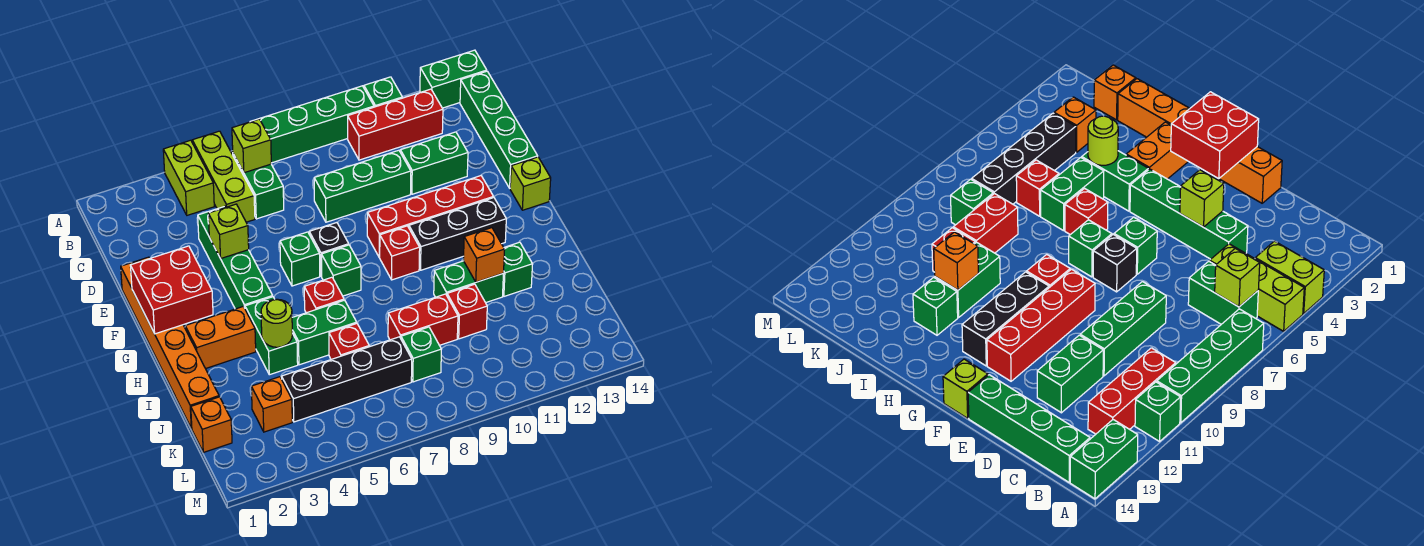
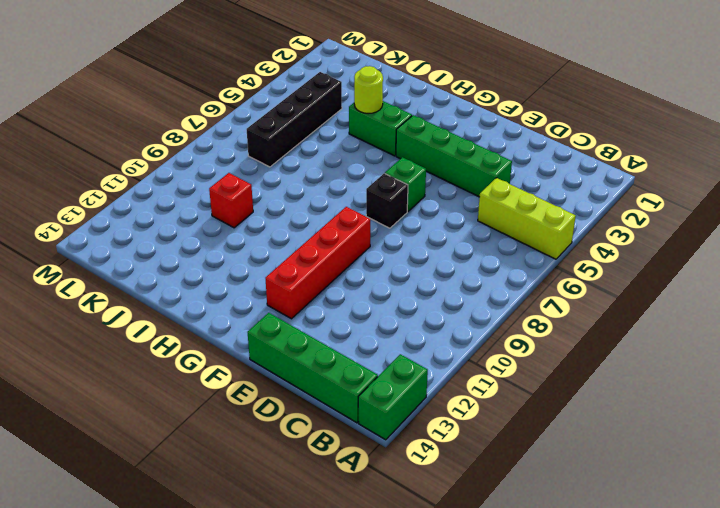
none -> lime brick A4:B4 level 1
none -> green brick A7:A10 level 1
none -> green brick A11 level 1
none -> green brick B6:C6 level 1

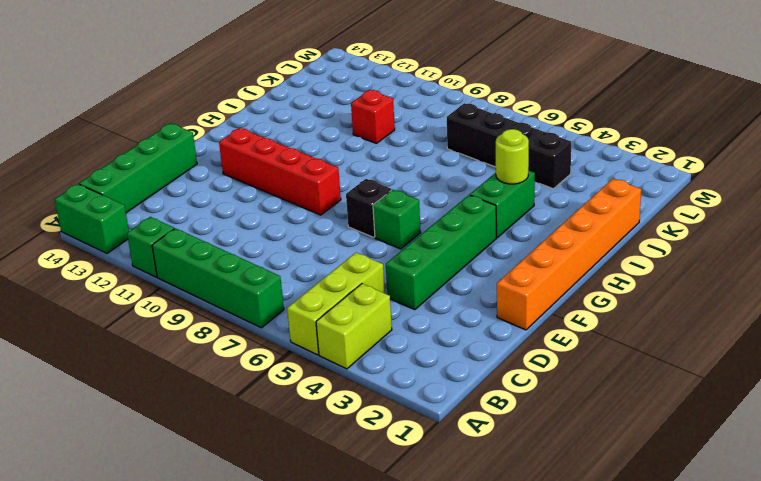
none -> green brick B6:C6 level 1
none -> red brick B10:B12 level 1
none -> green brick D8:D10 level 1
none -> green brick D11:D12 level 1

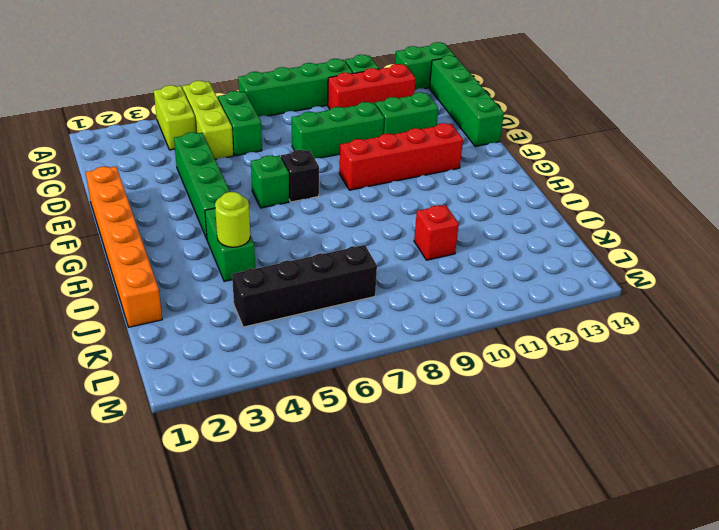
none -> lime brick F14 level 1
none -> green brick G7 level 1
none -> red brick G9 level 1
none -> black brick G10:G12 level 1

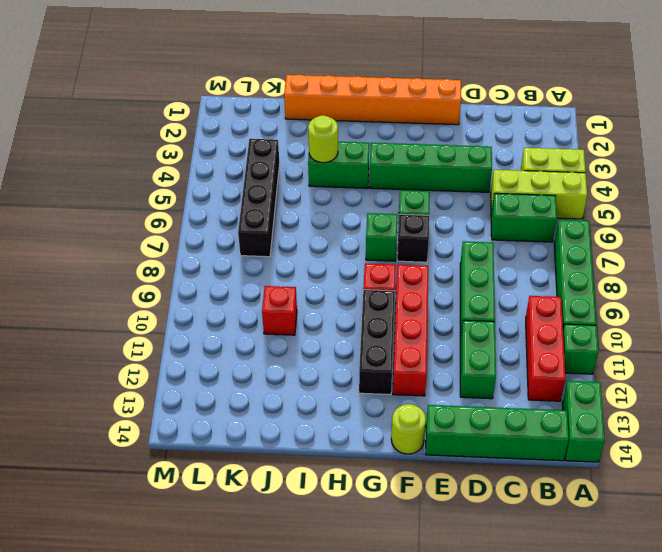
lime round brick F14 level 1 -> lime brick F14 level 1
none -> orange brick H2:H3 level 1
none -> red brick H6 level 1
none -> green brick I5:I6 level 1
none -> green brick I10:I11 level 1

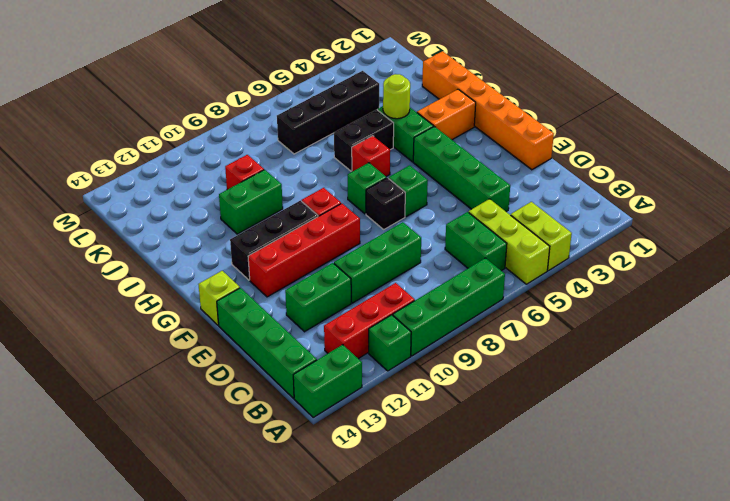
black brick I5:I6 level 1 -> green brick I5:I6 level 1
none -> green brick I12 level 1
none -> red brick J6 level 1
none -> red brick J8:J9 level 1
none -> orange brick K1 level 1

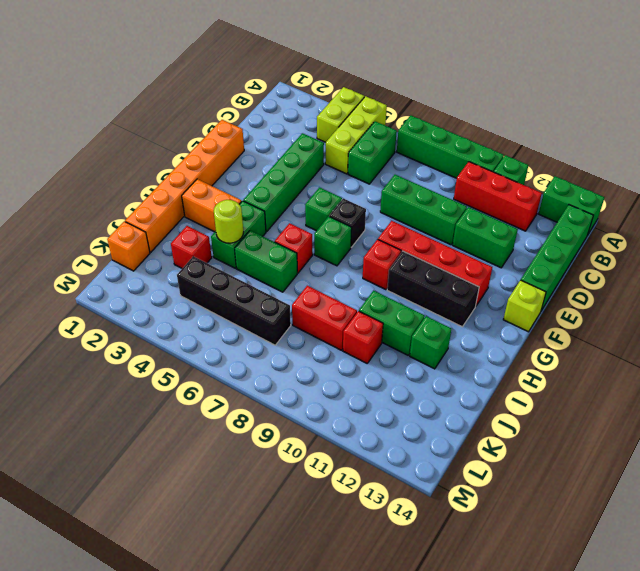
red brick J3 level 1 -> red brick J6 level 1
none -> orange brick K3 level 1
none -> green brick K8 level 1
none -> lime brick B6 level 2
none -> lime brick E4 level 2

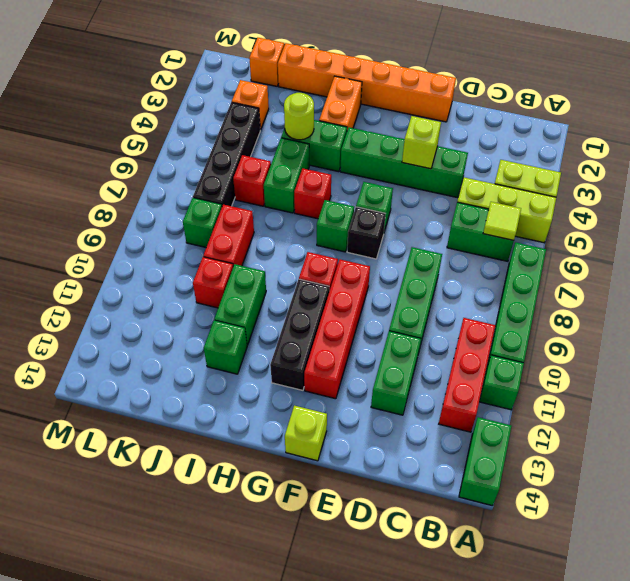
lime tile B6 level 2 -> lime brick B6 level 2
none -> green brick B14:E14 level 1
none -> red brick F1:G2 level 2
none -> orange brick I11 level 2

